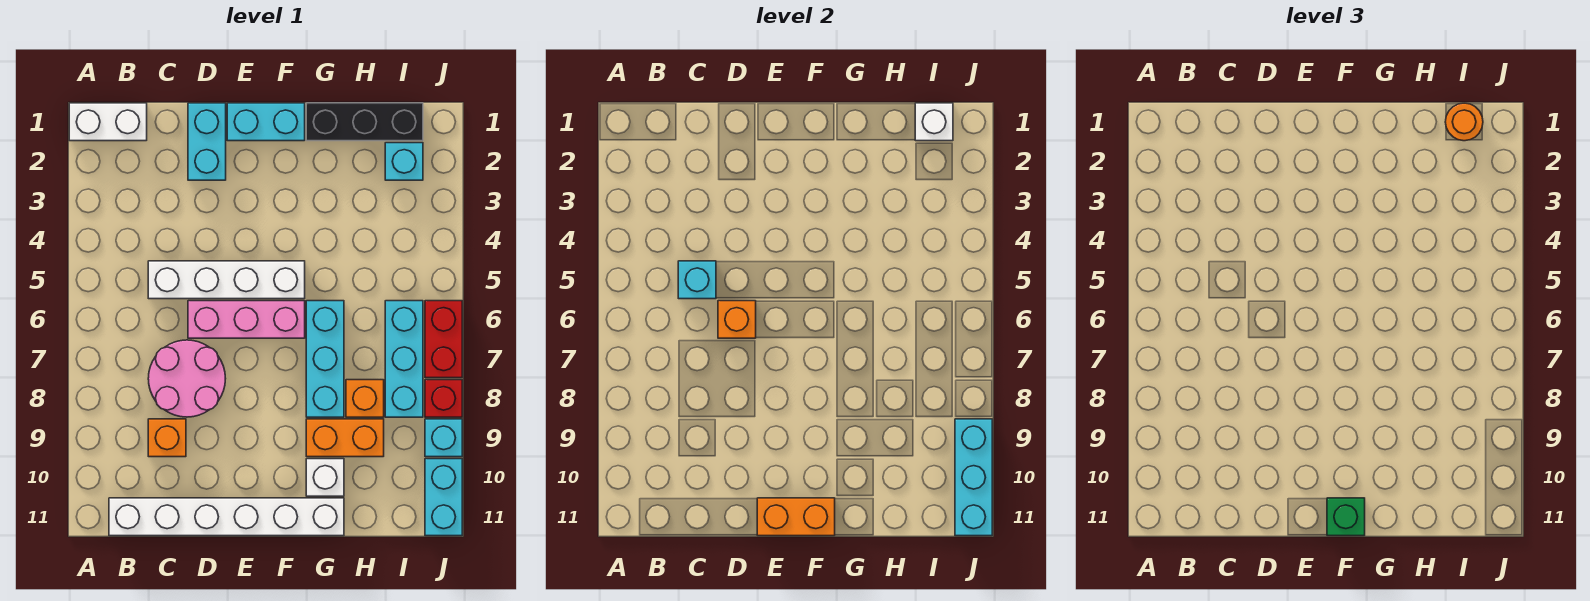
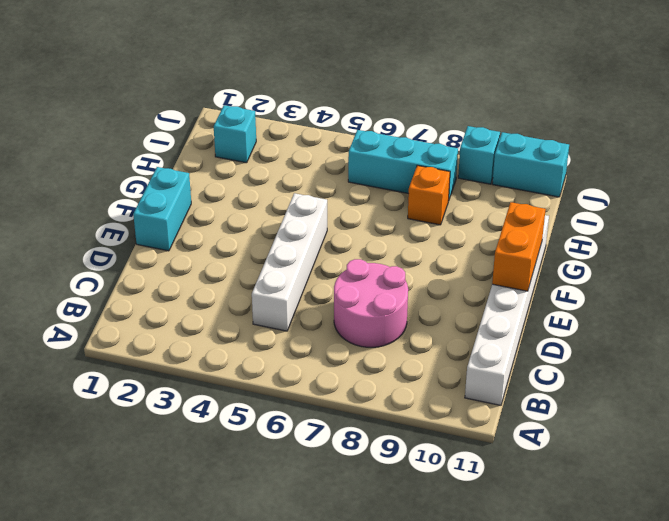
none -> white brick A1:B1 level 1
none -> orange brick C9 level 1
none -> cyan brick D1:D2 level 1

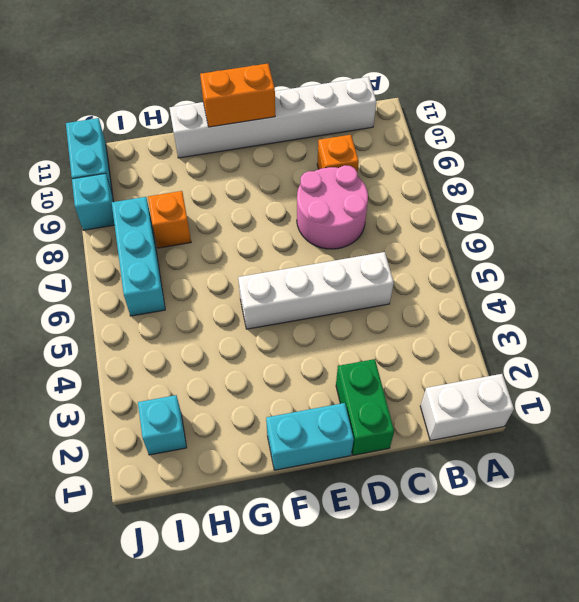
green brick D1:D2 level 1 -> cyan brick D1:D2 level 1
none -> pink brick D6:F6 level 1
none -> black brick G1:I1 level 1
none -> cyan brick G6:G8 level 1

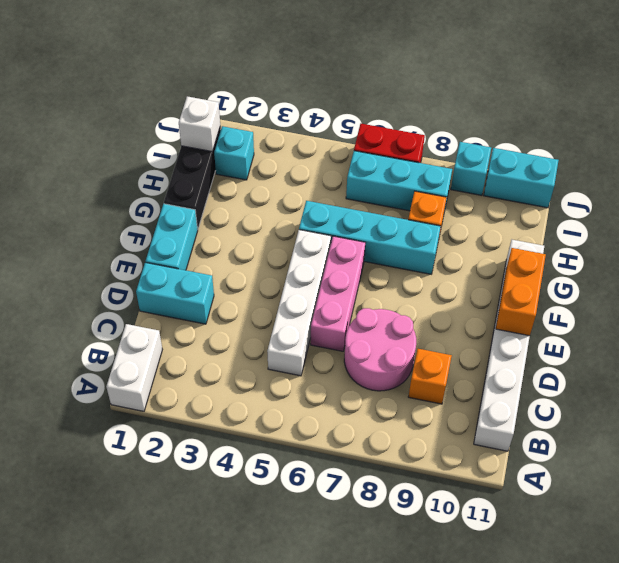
cyan brick G5:G8 level 1 -> cyan brick G6:G8 level 1
none -> orange brick G9:H9 level 1
none -> white brick G10 level 1
none -> red brick J8 level 1

